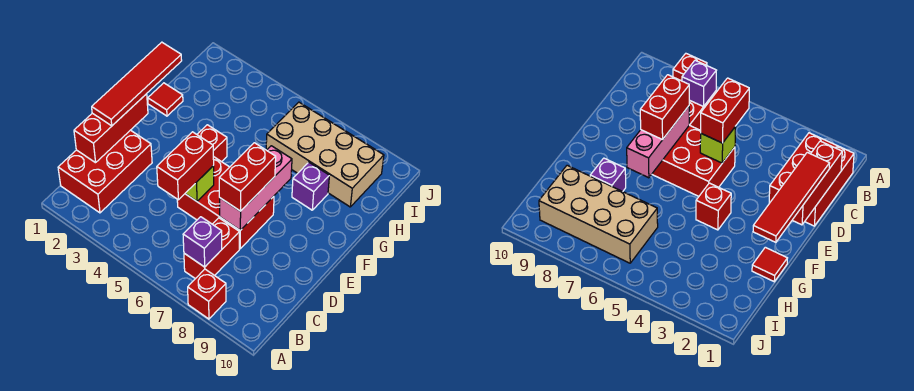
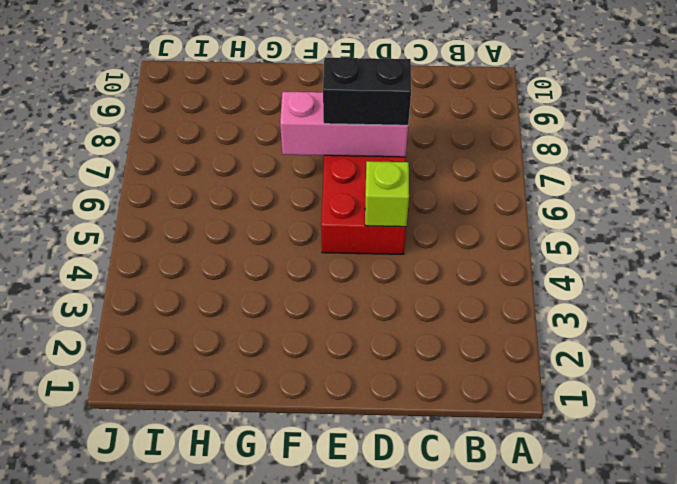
black brick D7:E7 level 3 -> red brick D7:E7 level 3
none -> red brick A8 level 1
none -> red brick B1:D2 level 1
none -> red brick B7:C7 level 1

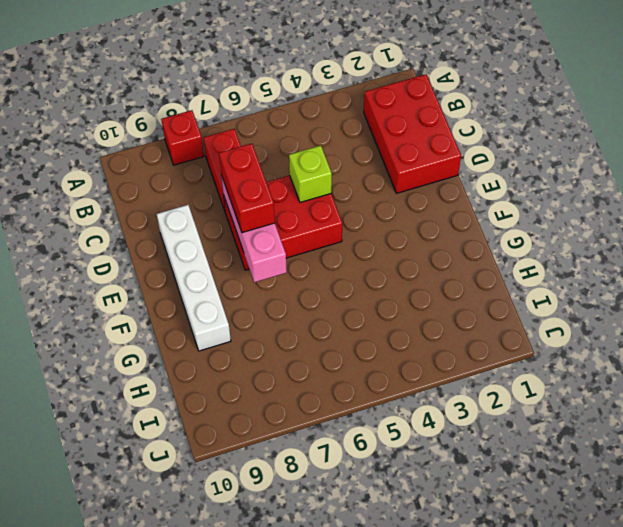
white brick D9:G9 level 1 -> none
none -> red brick F4 level 1
none -> red tile G1 level 1
none -> purple brick G8 level 1

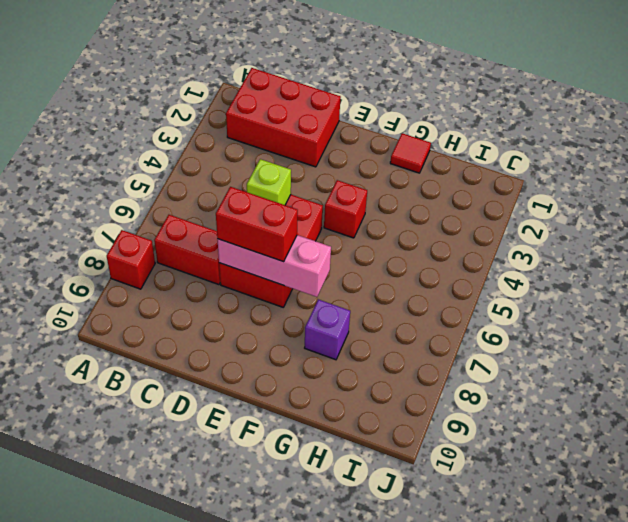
none -> tan brick H6:I9 level 1
none -> purple brick B7 level 2
none -> red brick C1:E1 level 2

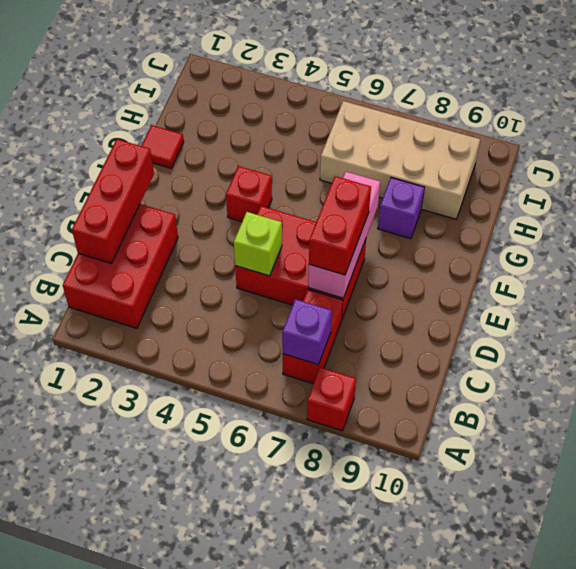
none -> red brick C5:D5 level 3
none -> red tile D1:G1 level 3

